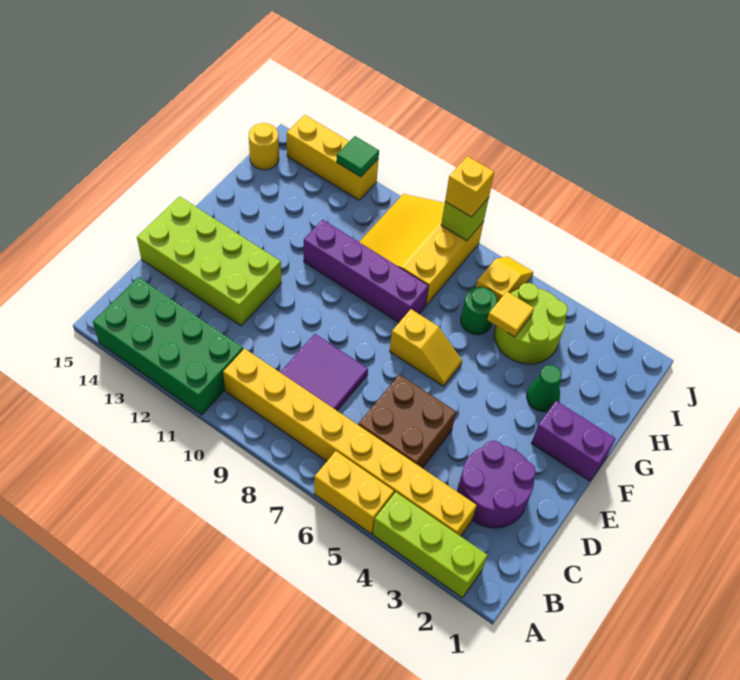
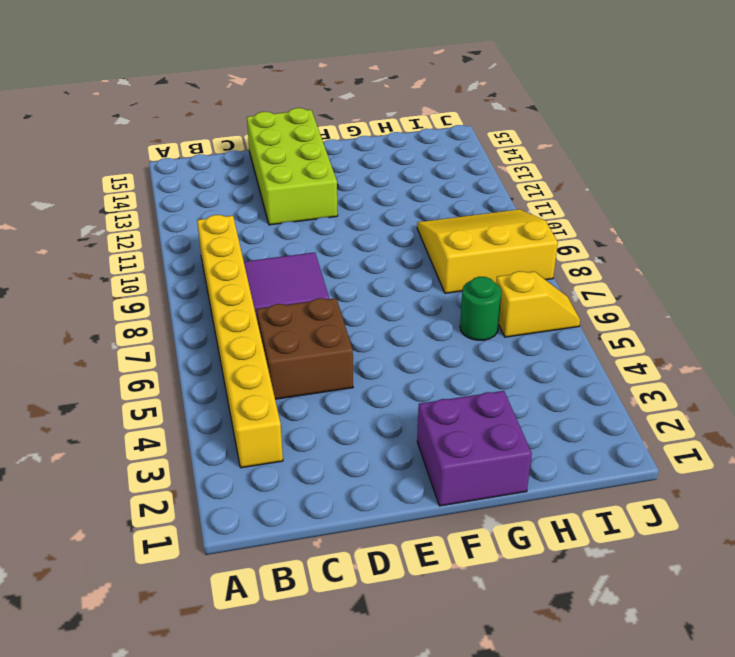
purple brick F1:G2 level 1 -> purple brick F1:F2 level 1
none -> lime brick A2:A4 level 1
none -> yellow brick A5:A6 level 1
none -> green brick A11:B14 level 1

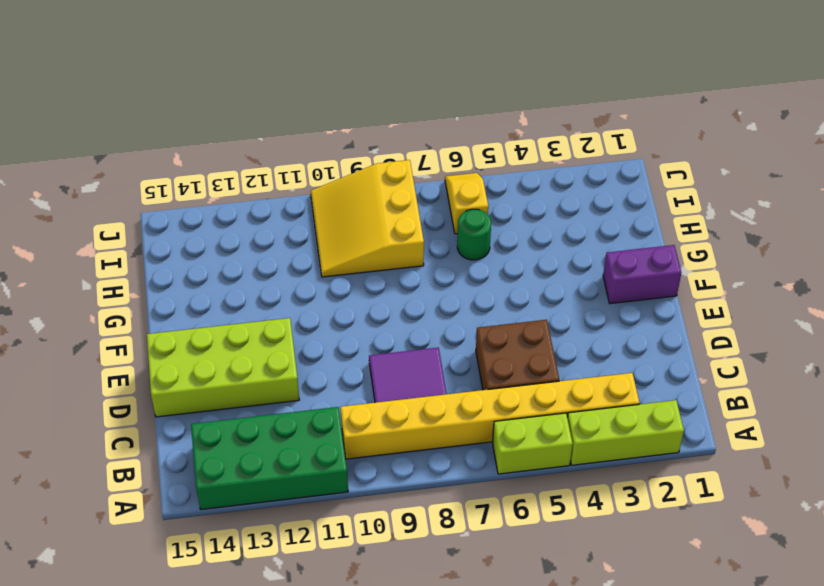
lime brick A5:A6 level 1 -> yellow brick A5:A6 level 1
none -> purple round brick C2:D3 level 1
none -> yellow slope F6:F7 level 1 top 7
none -> green cone G3 level 1

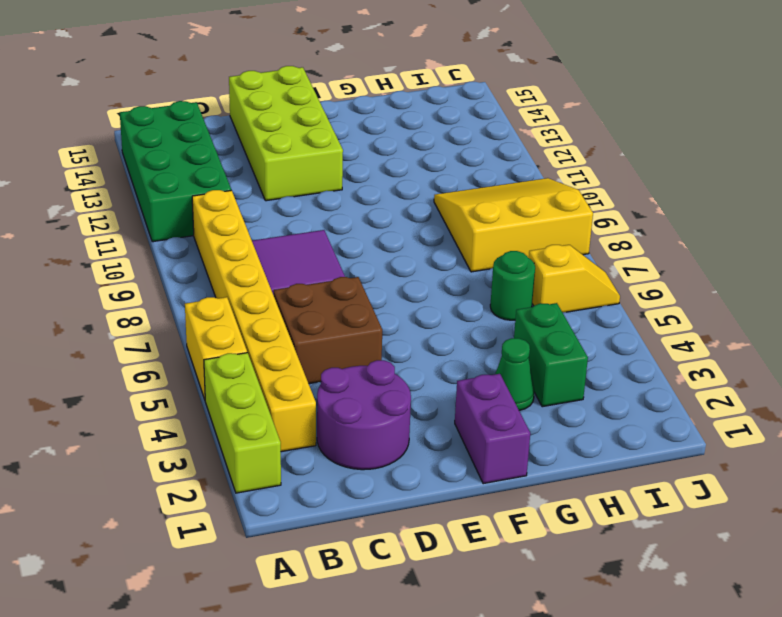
green brick H3:H4 level 1 -> lime round brick H4:I5 level 1
none -> yellow slope F6:F7 level 1 top 7
none -> purple brick G8:G11 level 1
none -> yellow round brick I15 level 1

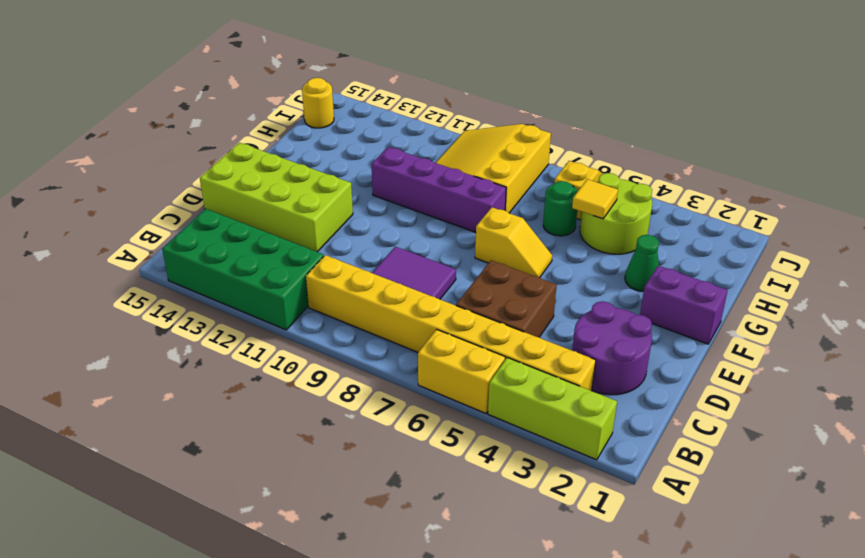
none -> yellow brick J12:J14 level 1
none -> lime brick J8 level 2
none -> green tile J12 level 2

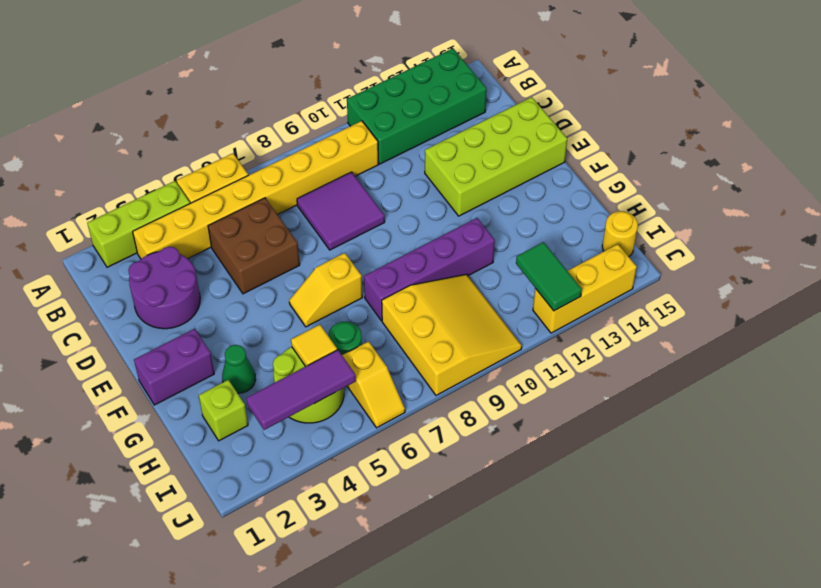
lime brick H2 level 1 -> lime brick J8 level 2
purple tile I3:I5 level 2 -> none
green tile I12:J12 level 2 -> green tile J12 level 2
none -> yellow brick J8 level 3

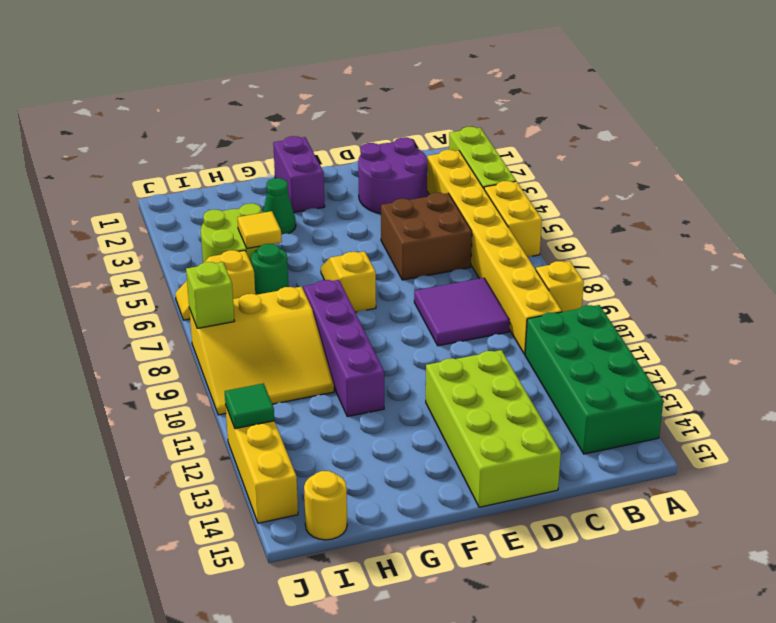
yellow brick A9 level 1 -> yellow brick J8 level 3

